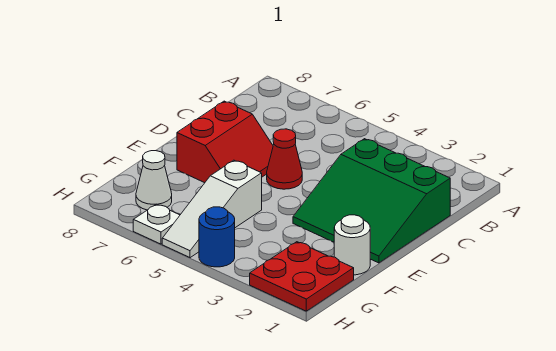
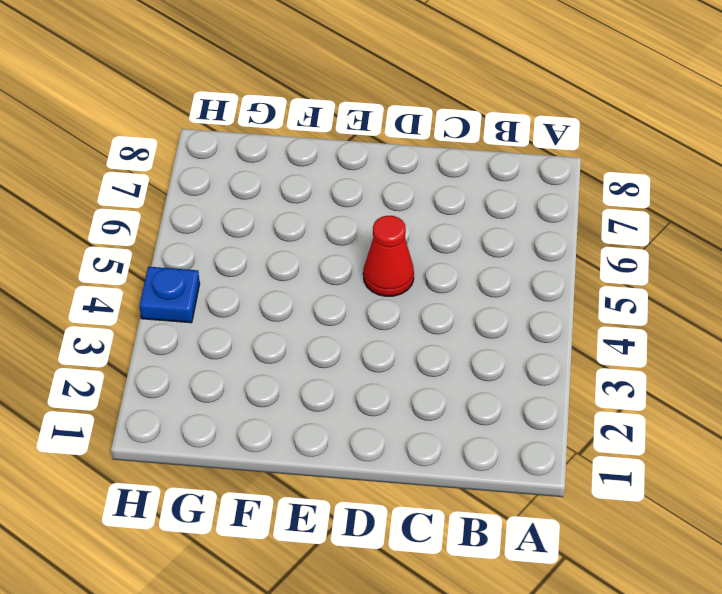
blue plate H4 level 1 -> blue round brick H4 level 1
none -> green slope C1:E3 level 1 top C
none -> red slope D6:E7 level 1 top 7

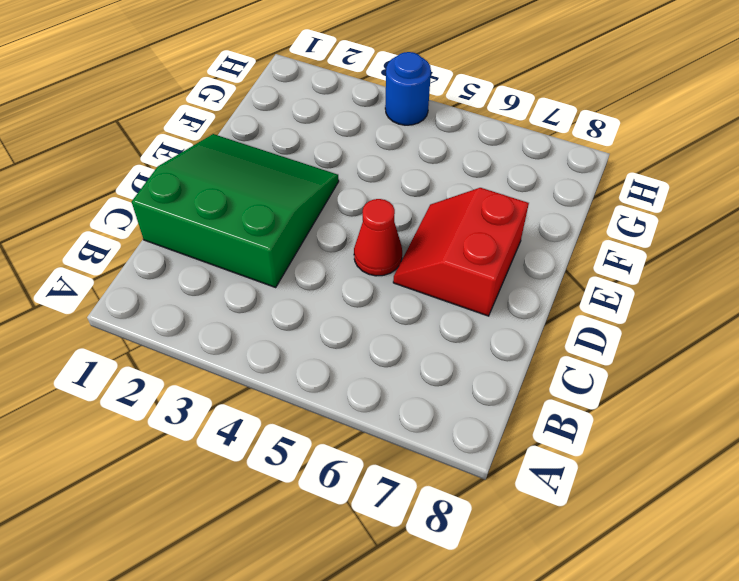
none -> white round brick F1 level 1
none -> white slope F5:H5 level 1 top F

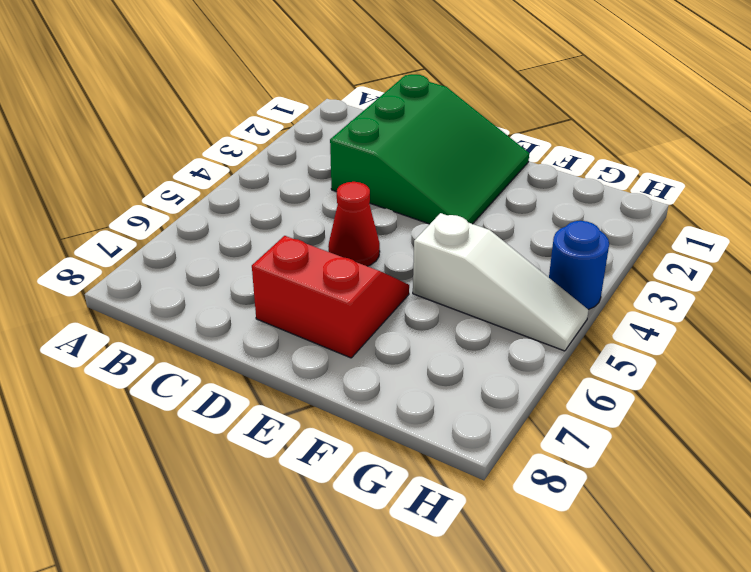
none -> white round brick F1 level 1
none -> red plate G1:H2 level 1

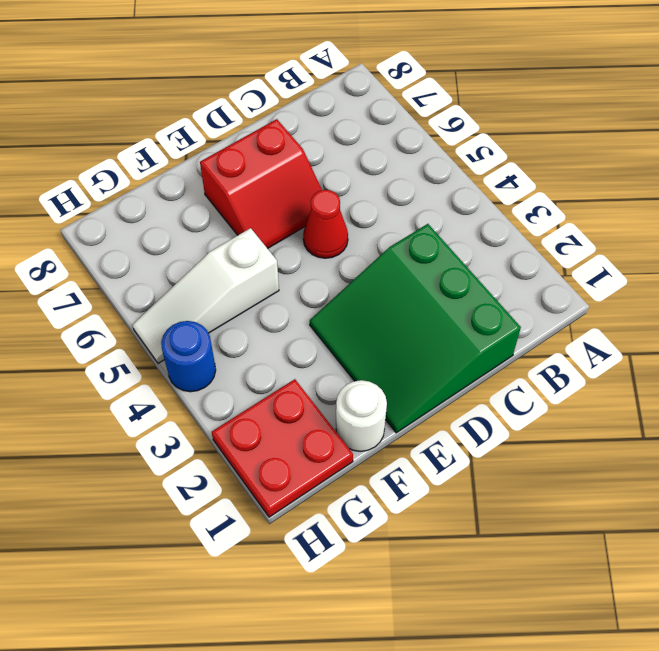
none -> white cone G7 level 1
none -> white plate H6 level 1

